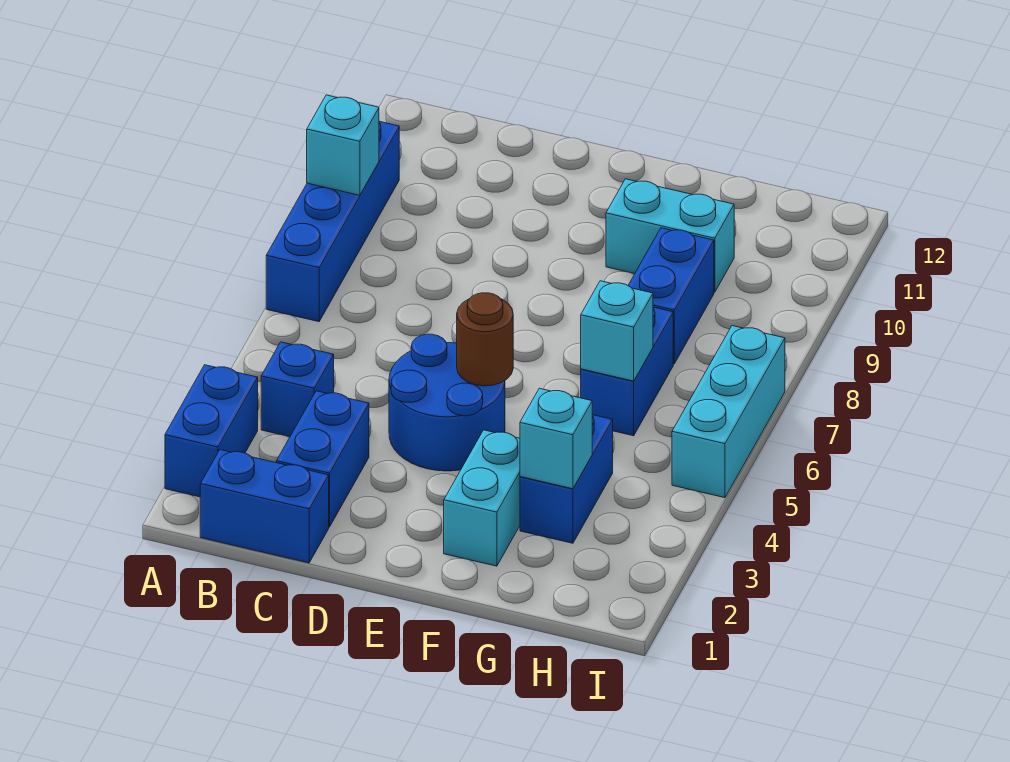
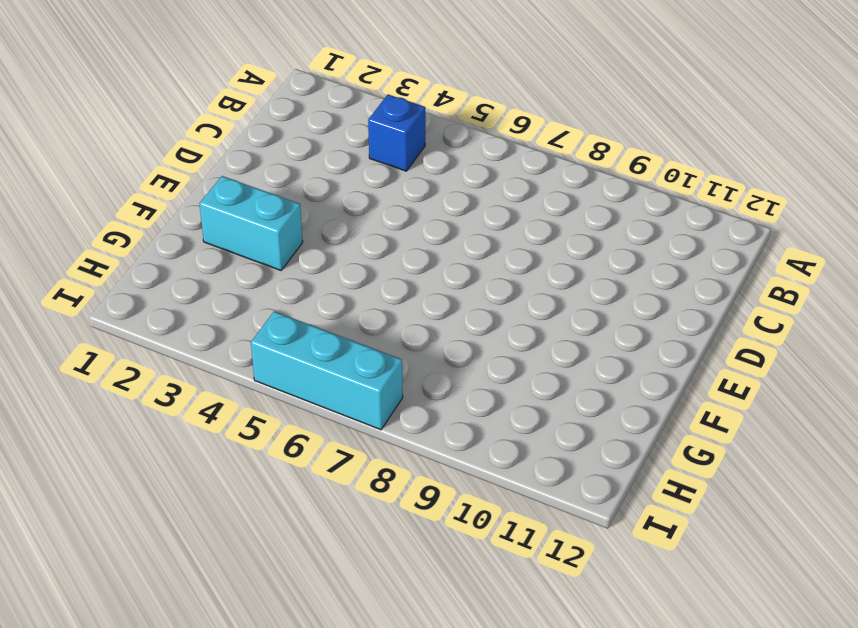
none -> blue brick A2:A3 level 1
none -> blue brick A7:A10 level 1
none -> blue brick B1:C1 level 1

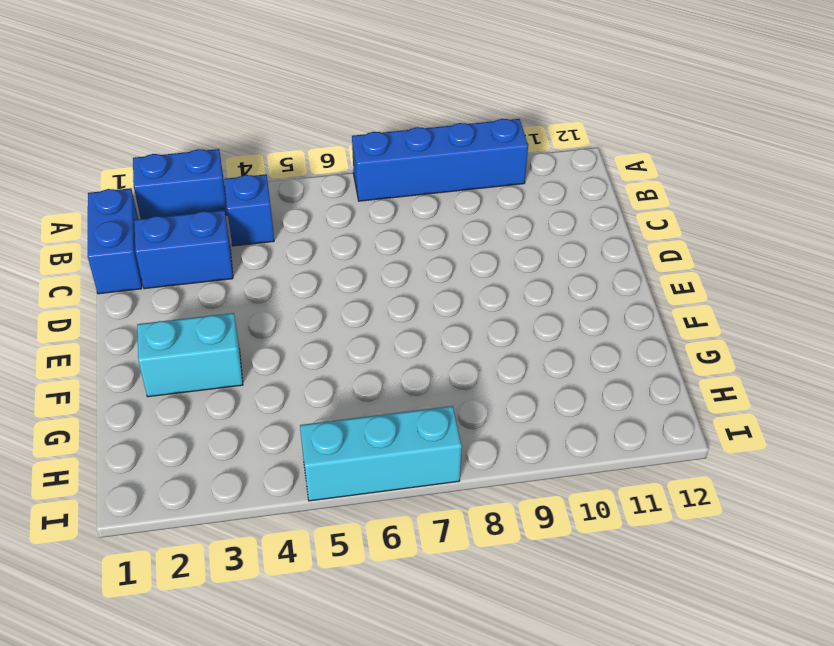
none -> blue round brick D4:E5 level 1
none -> cyan brick F10:G10 level 1
none -> blue brick G3:G4 level 1

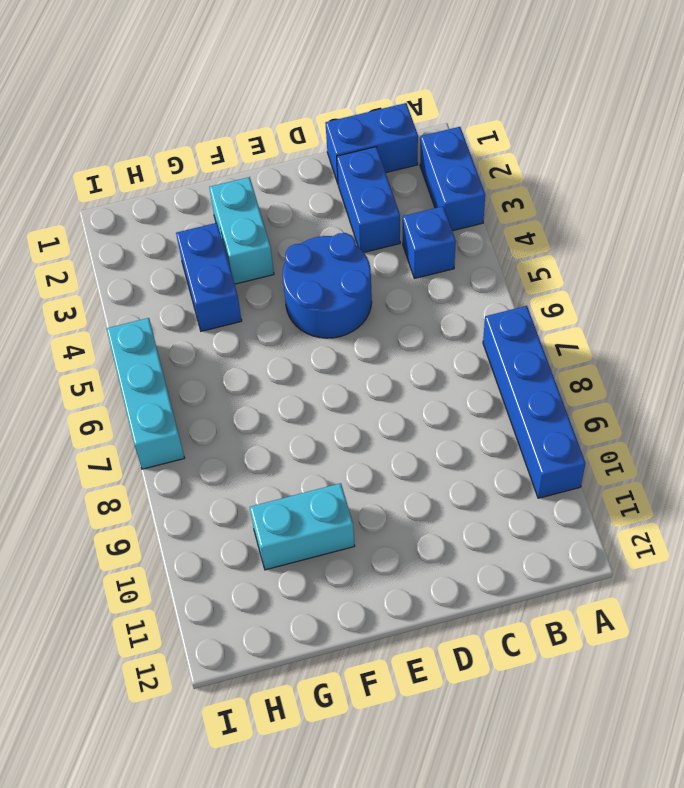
none -> blue brick G6:G7 level 1
none -> blue brick G8:G9 level 1
none -> cyan brick A9 level 2

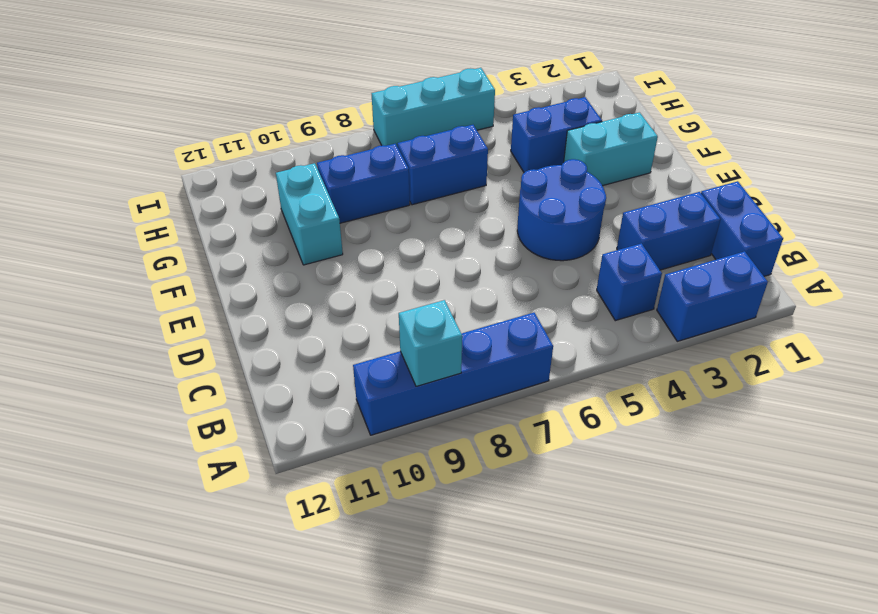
none -> brown round brick E5 level 2
none -> cyan brick G3 level 2
none -> cyan brick G6 level 2

